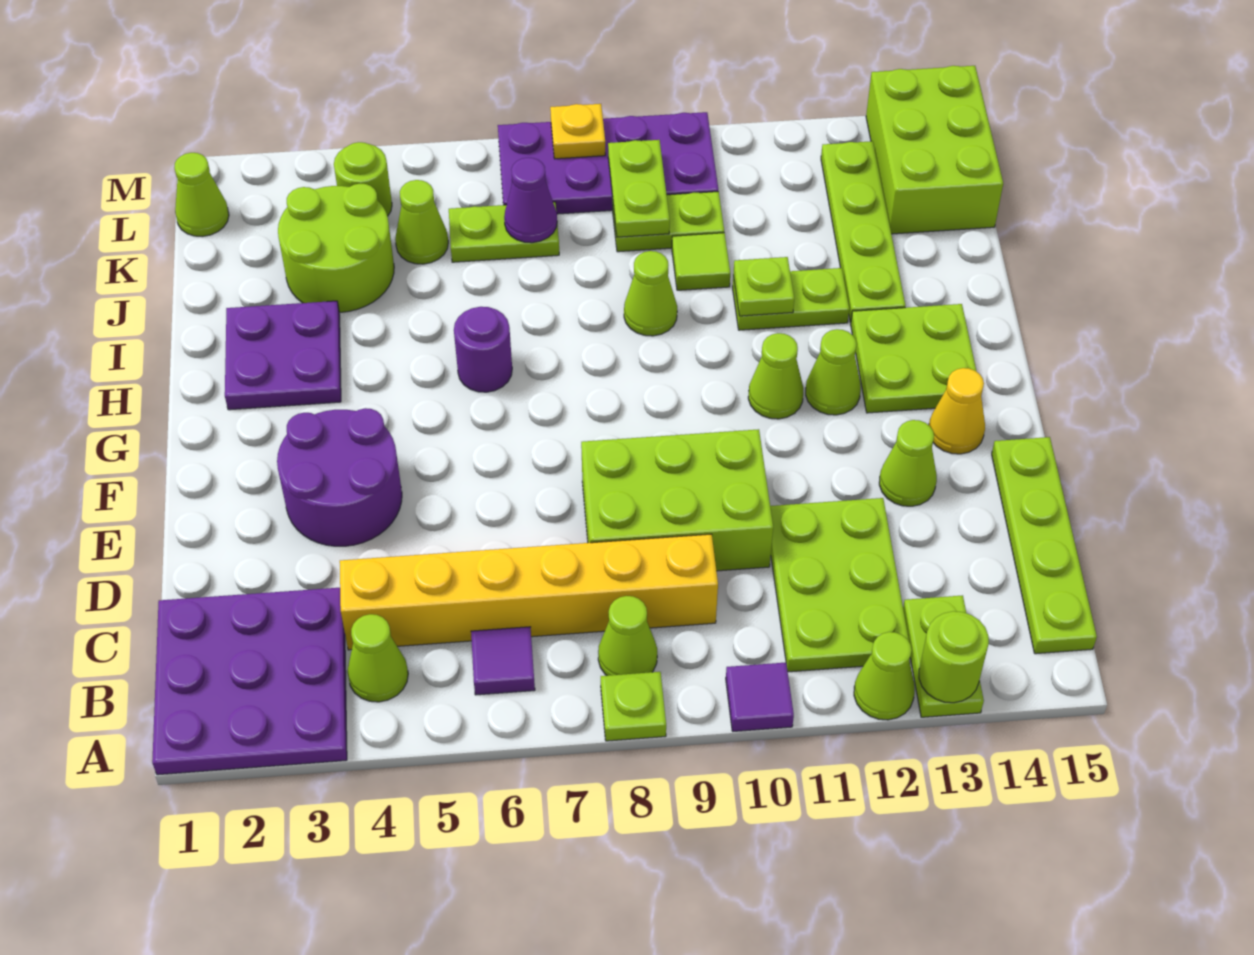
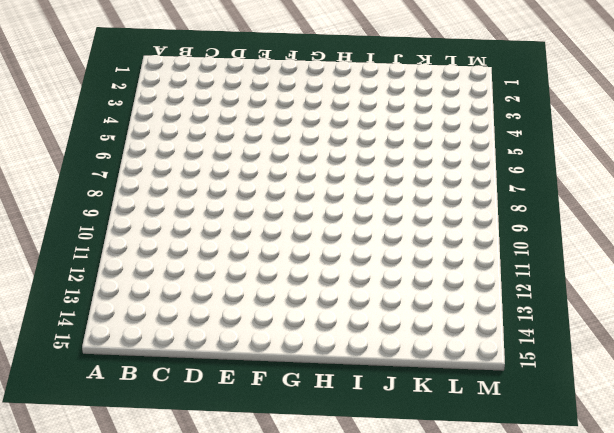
none -> purple plate A1:C3 level 1
none -> lime plate A8 level 1
none -> purple tile A10 level 1
none -> lime cone A12 level 1

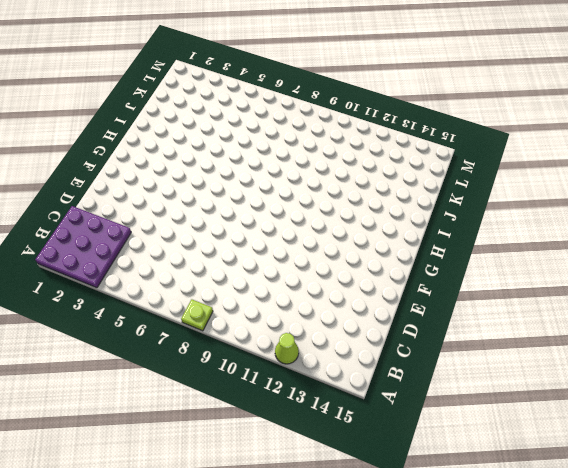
none -> purple tile A10 level 1
none -> lime plate A13:B13 level 1
none -> lime cone B4 level 1
none -> purple tile B6 level 1

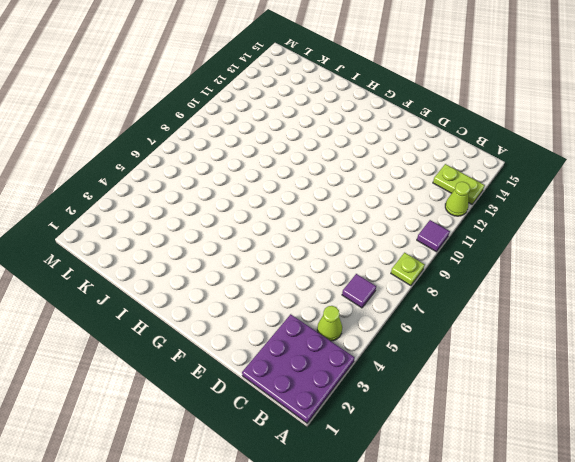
none -> lime cone B8 level 1
none -> lime plate B11:D12 level 1
none -> lime plate B15:E15 level 1
none -> yellow brick C4:C9 level 1

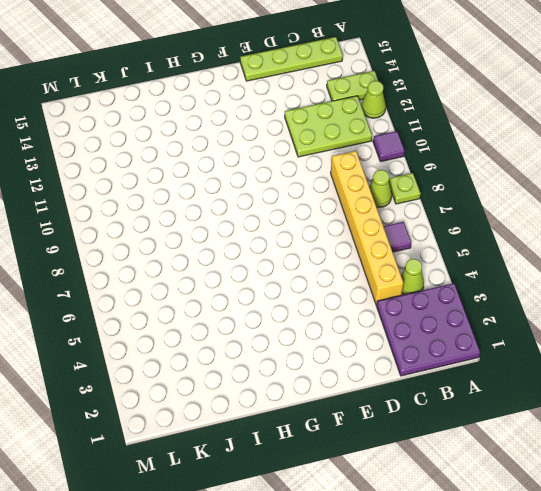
none -> lime brick D8:E10 level 1
none -> purple round brick E3:F4 level 1
none -> lime cone E13 level 1
none -> yellow cone F14 level 1

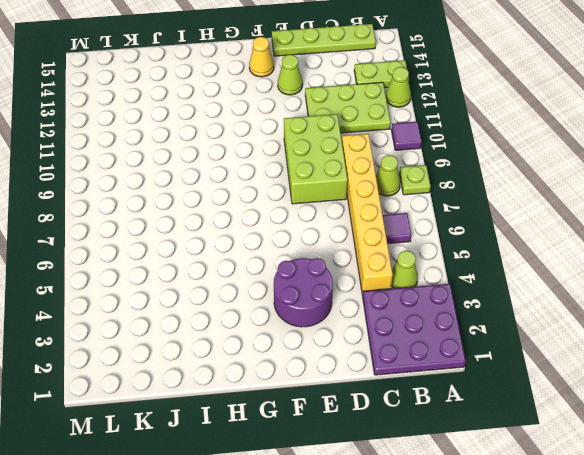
none -> lime cone G11 level 1
none -> lime cone G12 level 1
none -> lime plate G13:H14 level 1
none -> purple plate H2:I3 level 1

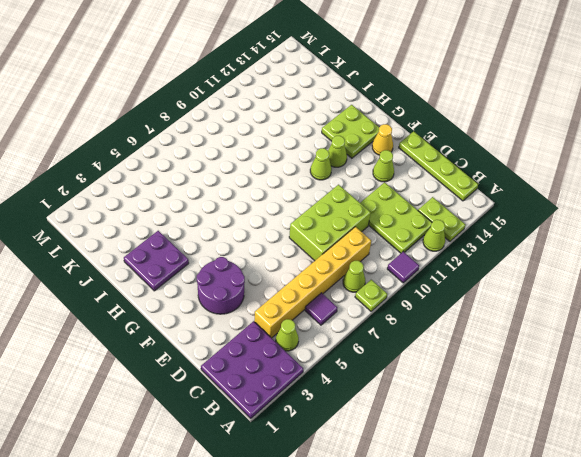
none -> purple round brick H6 level 1
none -> lime cone I9 level 1
none -> lime plate I11:I12 level 1
none -> lime plate I13:L13 level 1

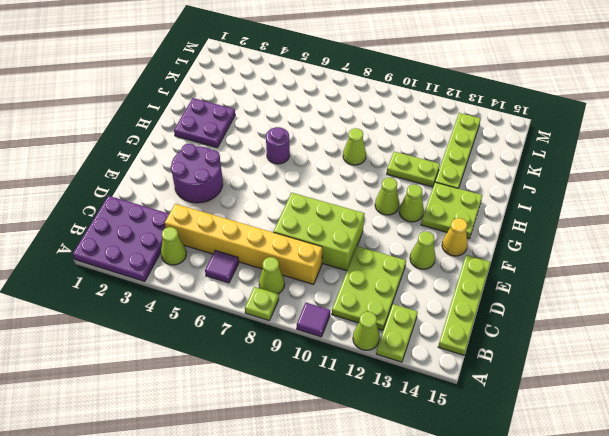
none -> lime round brick J3:K4 level 1
none -> lime tile J10 level 1
none -> lime cone K5 level 1
none -> lime plate K6:K7 level 1

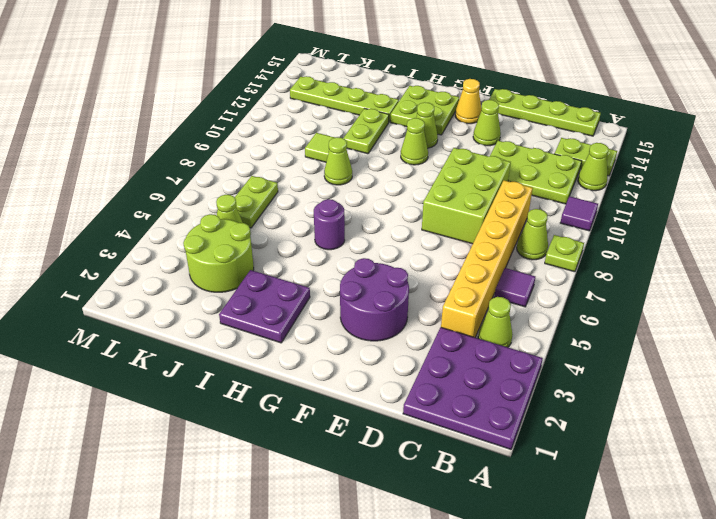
none -> lime plate K9:K10 level 1
none -> lime brick K14:M15 level 1
none -> lime cone L1 level 1
none -> lime round brick L4 level 1

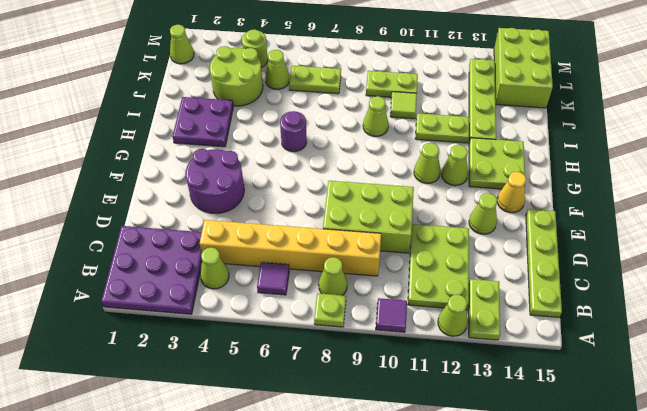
none -> purple plate L7:M10 level 1
none -> lime round brick A13 level 2
none -> lime plate I11 level 2
none -> purple cone K7 level 2

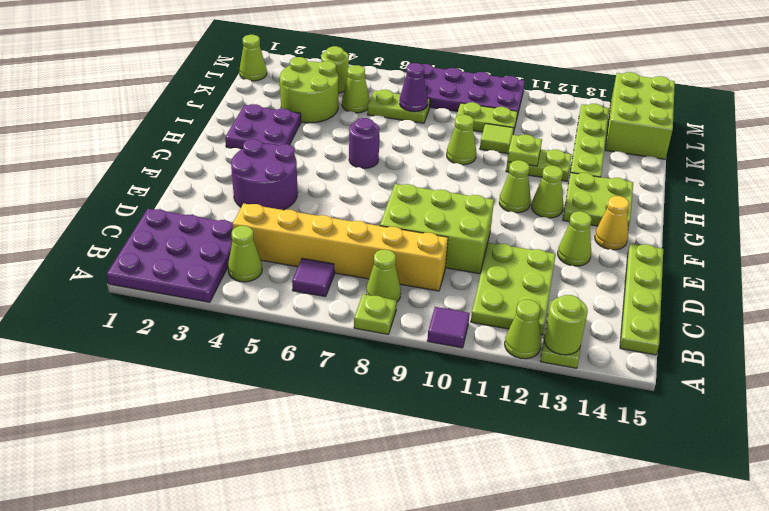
none -> lime plate K9:L9 level 2
none -> yellow plate M8 level 2

